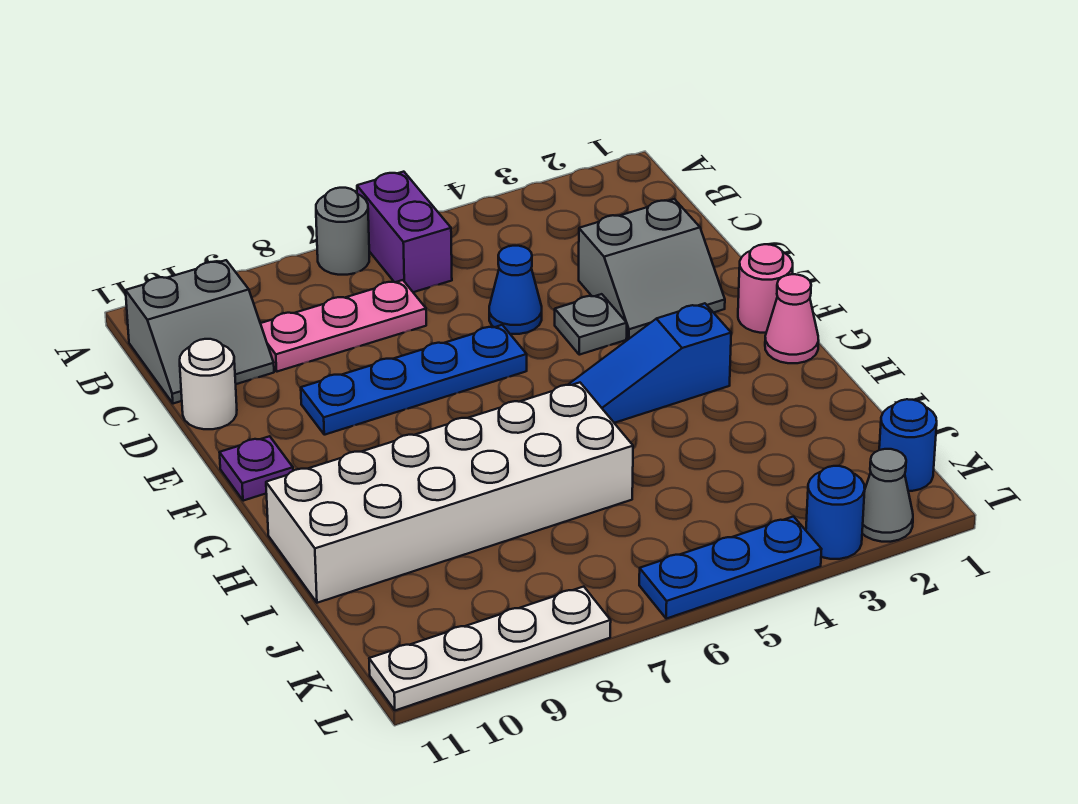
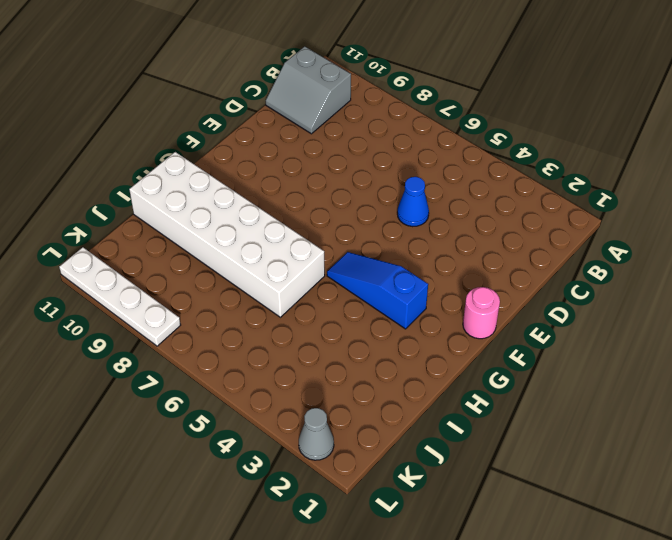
none -> purple brick A6:B6 level 1
none -> grey round brick A7 level 1
none -> pink plate C7:C9 level 1

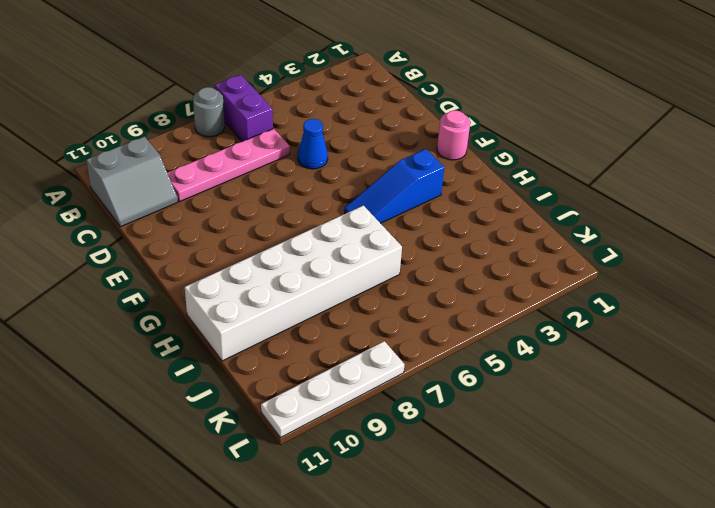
pink plate C6:C9 level 1 -> pink plate C7:C9 level 1
none -> grey slope D2:E3 level 1 top D
none -> white round brick D11 level 1
none -> grey plate E4 level 1

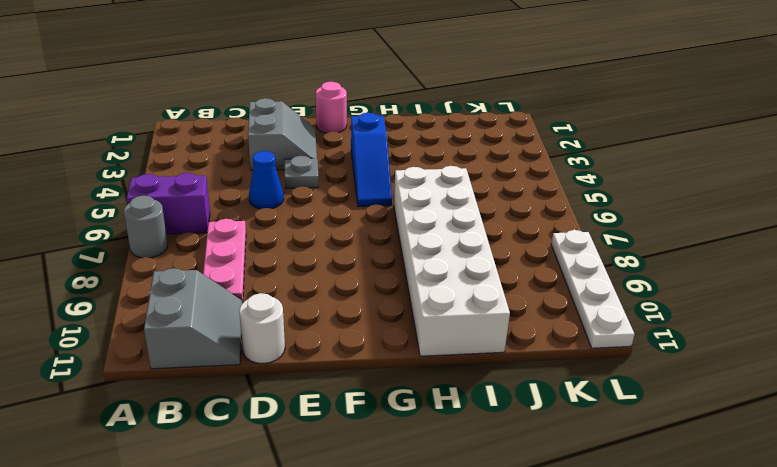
none -> blue plate E6:E9 level 1
none -> purple plate F11 level 1
none -> pink cone G1 level 1

